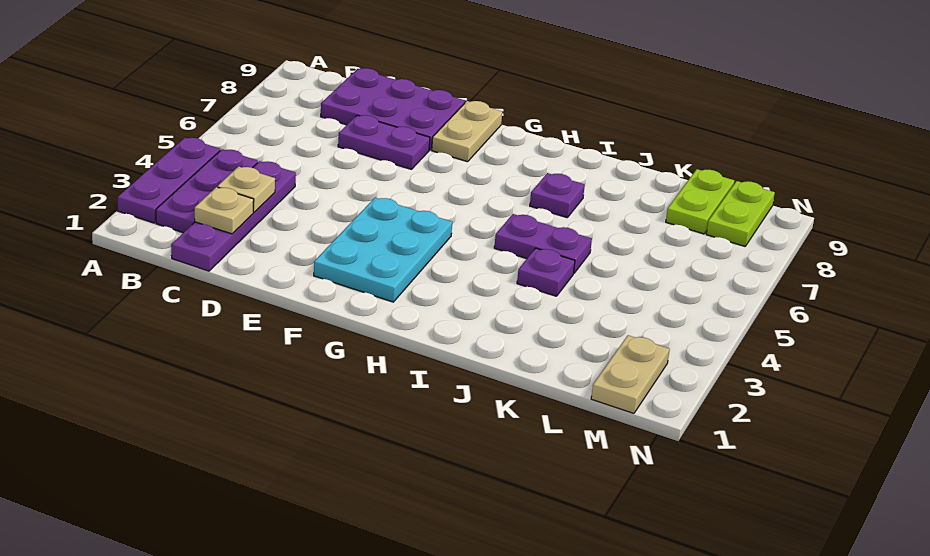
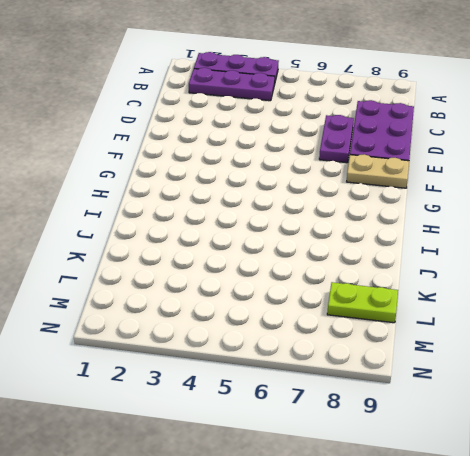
none -> purple plate C1:C4 level 1
none -> cyan plate F2:G4 level 1
none -> purple plate I5:J5 level 1

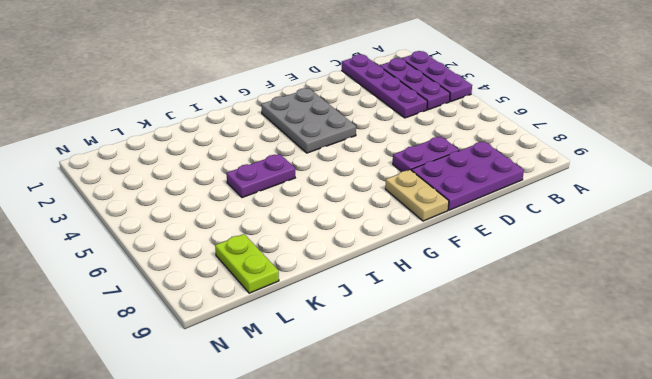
grey plate F2:G4 level 1 -> cyan plate F2:G4 level 1
none -> purple plate I7 level 1
none -> purple plate J4 level 1
none -> tan plate M1:M2 level 1

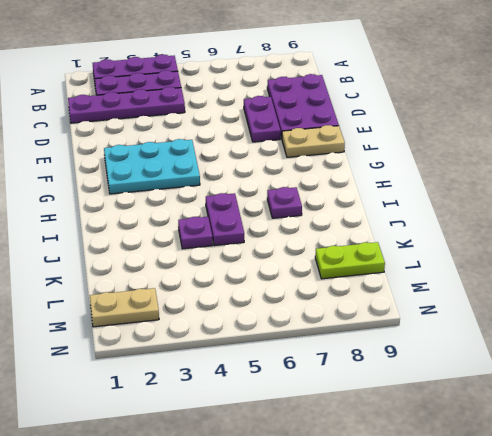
none -> lime plate M8:M9 level 1
none -> tan plate C2 level 2
none -> tan plate C3 level 2

